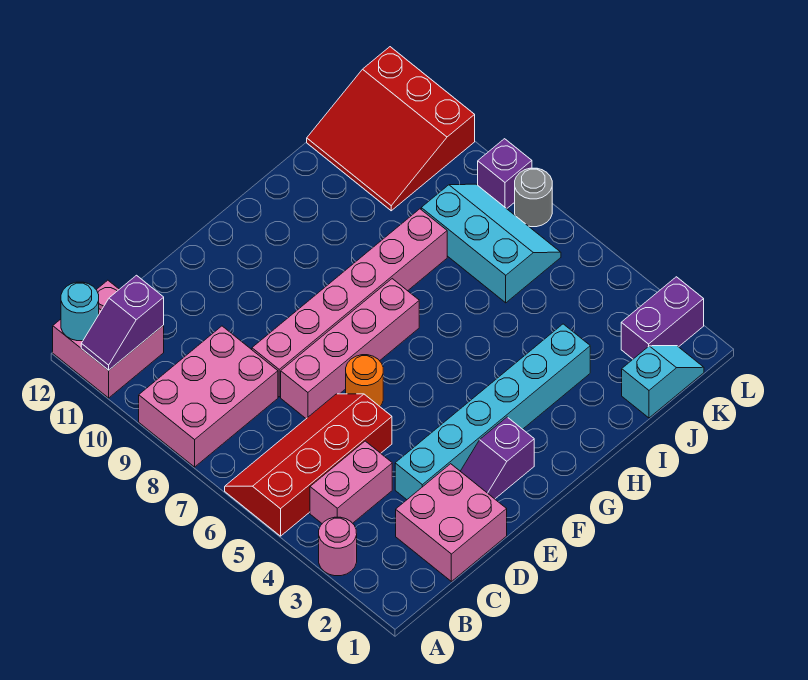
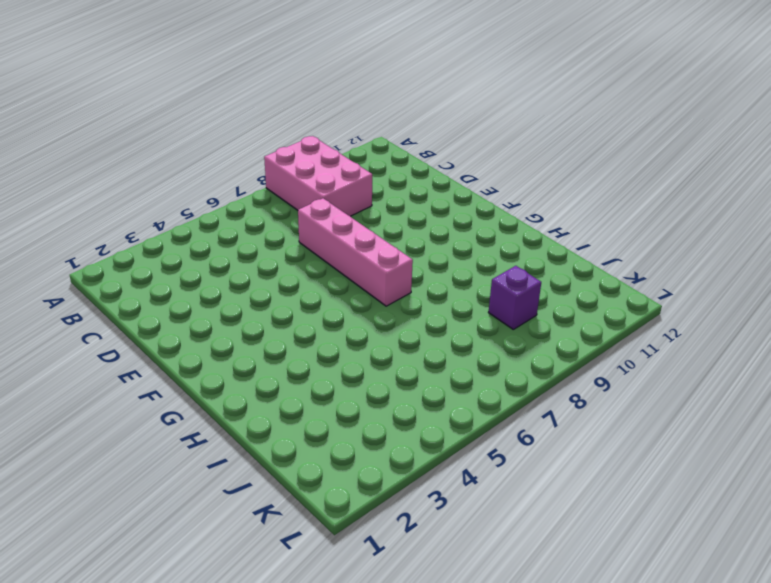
purple brick J9 level 1 -> purple brick L8 level 1
none -> pink round brick A3 level 1
none -> red slope A5:D6 level 1 top 5
none -> pink brick A11:B12 level 1

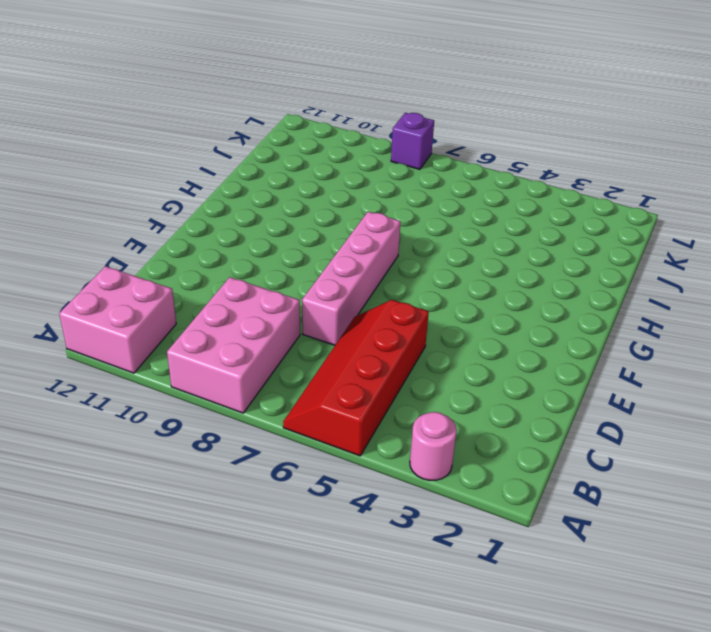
none -> pink brick B4:C4 level 1
none -> pink brick C1:D2 level 1
none -> cyan brick D3:I3 level 1

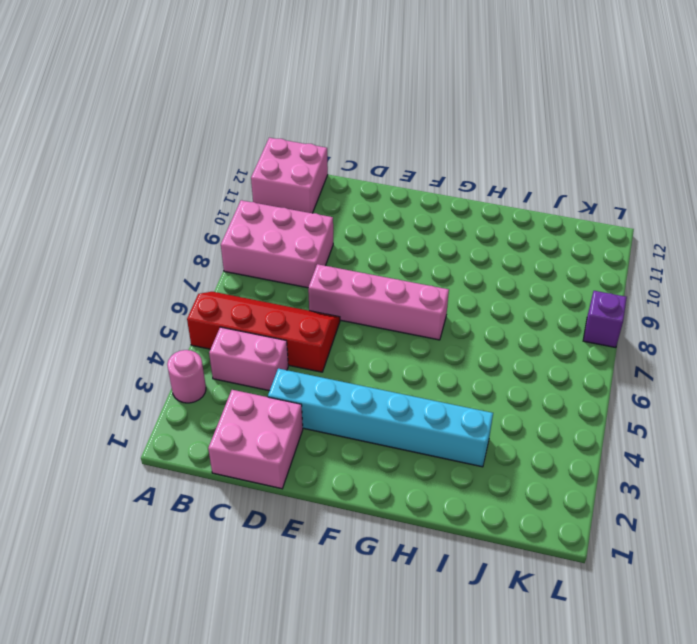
none -> pink brick D8:I8 level 1
none -> purple slope E2:F2 level 1 top F
none -> orange round brick E6 level 1

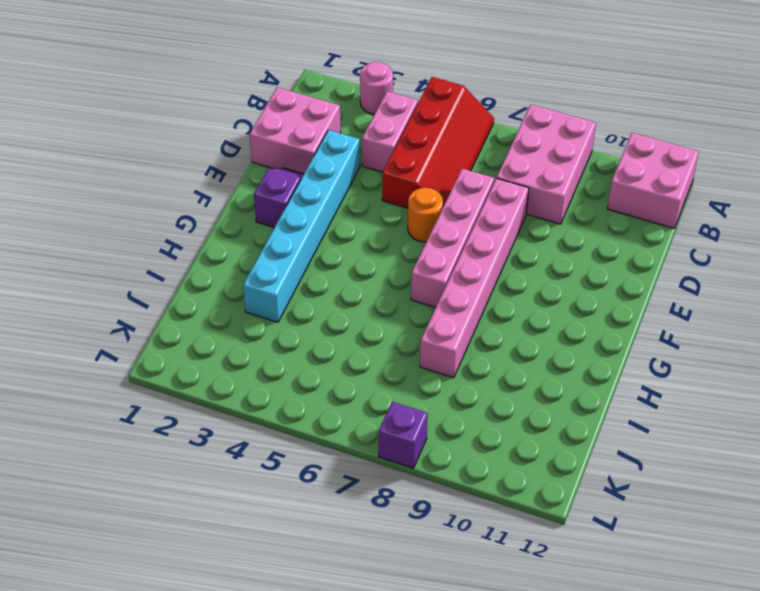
none -> cyan slope J1:K1 level 1 top J
none -> cyan slope J6:K8 level 1 top J
none -> red slope J10:L12 level 1 top L

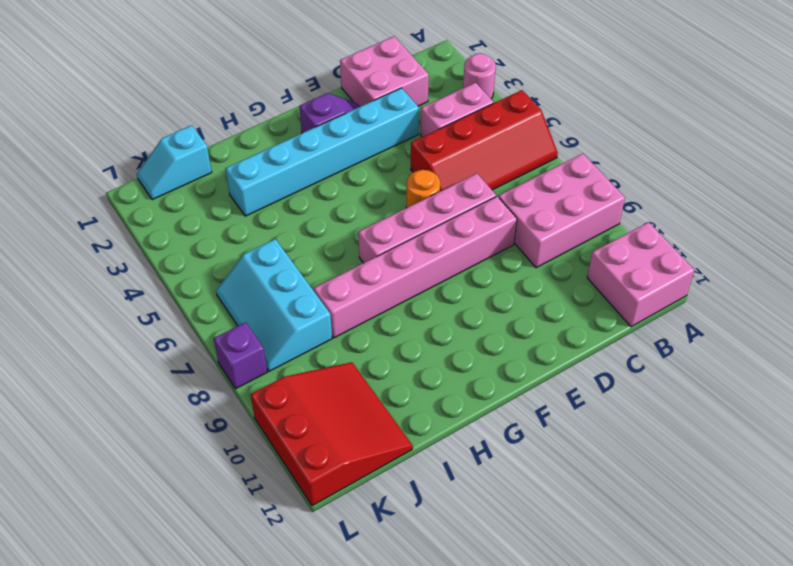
none -> purple brick K2:L2 level 1
none -> grey round brick L7 level 1
none -> purple slope A11:B11 level 2 top B

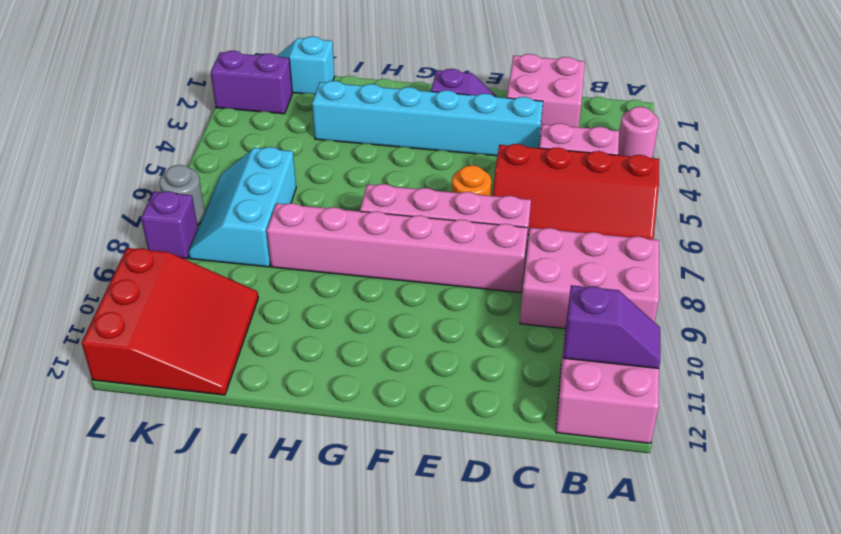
none -> cyan round brick A12 level 2

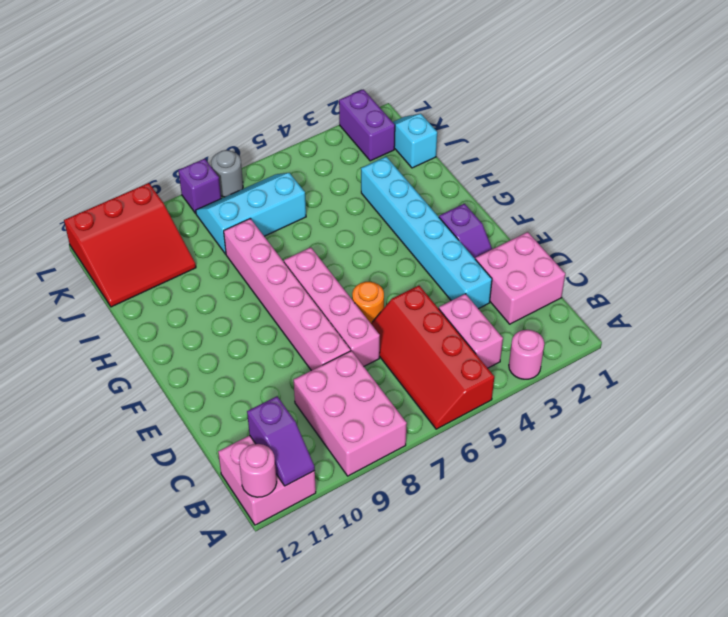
pink round brick A12 level 2 -> cyan round brick A12 level 2

